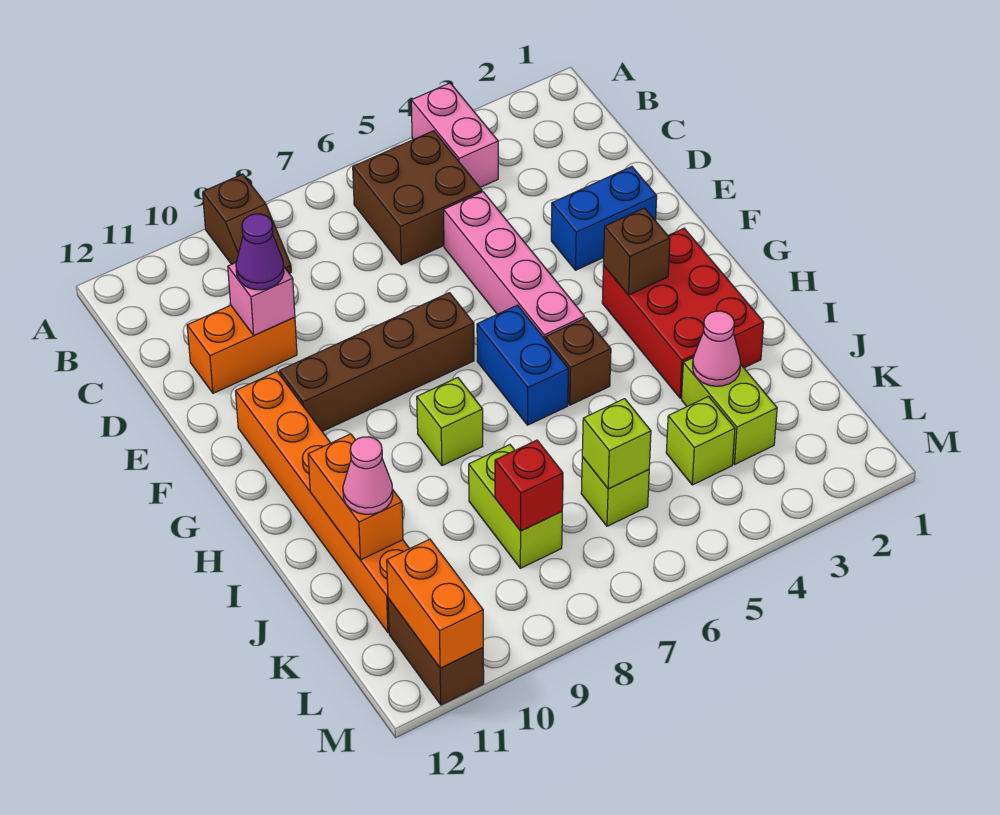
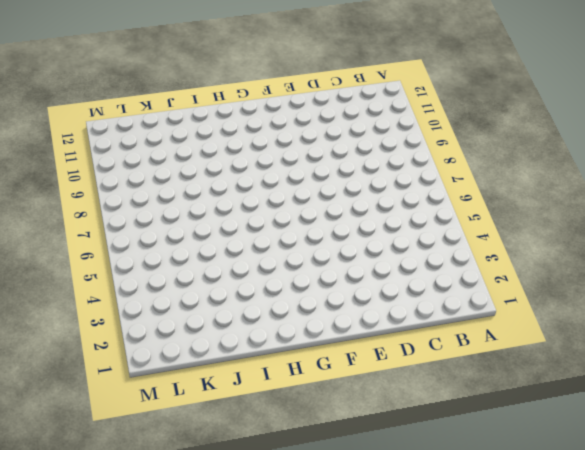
none -> pink brick A4:B4 level 1
none -> brown slope A9:B9 level 1 top A
none -> brown brick B5:C6 level 1

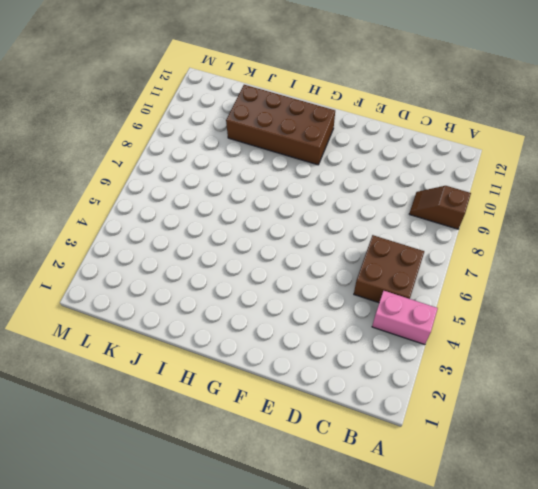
brown brick G10:J11 level 1 -> orange brick F11:K11 level 1
none -> pink brick D5:G5 level 1
none -> orange brick D10:D11 level 1
none -> blue brick E2:E3 level 1

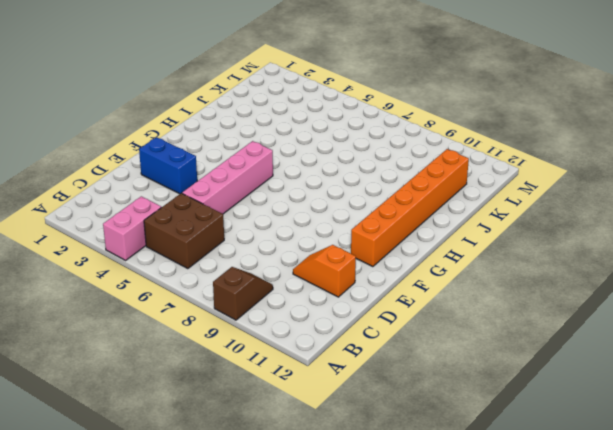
orange slope D10:D11 level 1 top 11 -> orange brick D10:D11 level 1
none -> brown brick F7:F10 level 1
none -> red brick G2:I3 level 1
none -> blue brick G6:H6 level 1

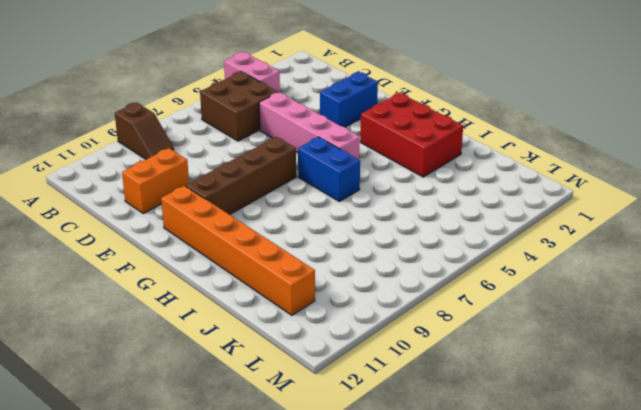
none -> brown brick H5 level 1
none -> lime brick H8 level 1
none -> lime brick J3:K3 level 1

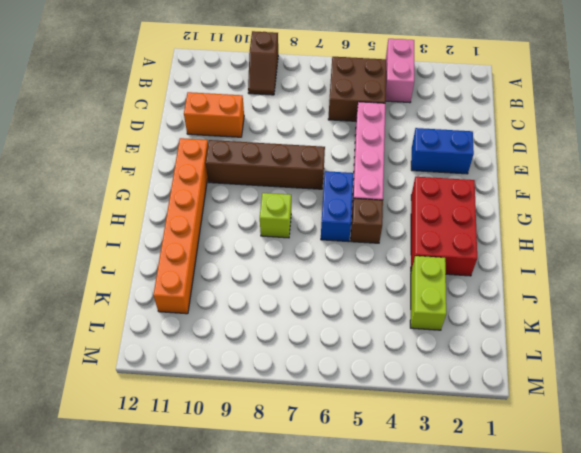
none -> lime brick J8:K8 level 1
none -> lime brick K4 level 1
none -> lime brick K6 level 1

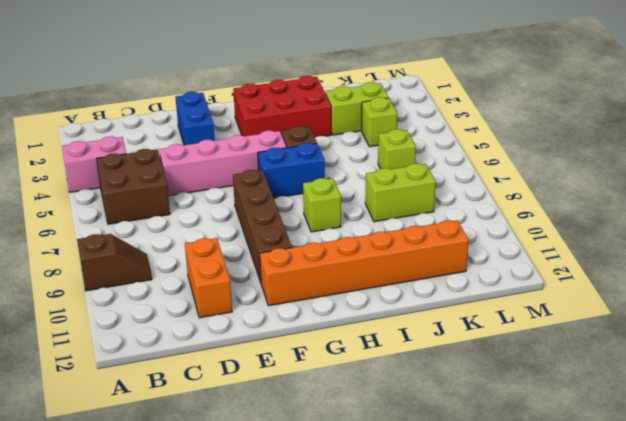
none -> brown brick L11:M11 level 1
none -> pink brick D10 level 2
none -> brown brick G3 level 2

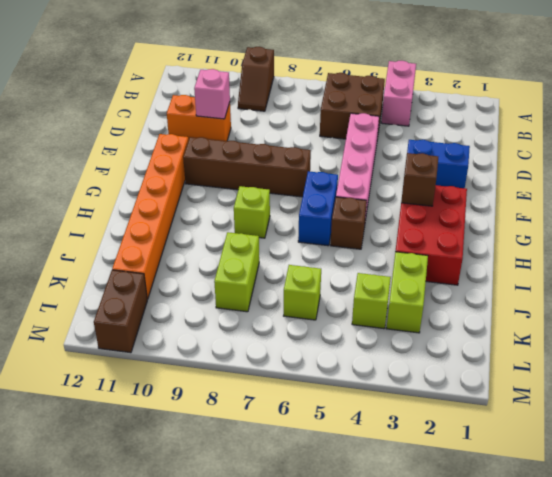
none -> orange brick I11:J11 level 2
none -> pink cone J3 level 2
none -> lime brick K6 level 2

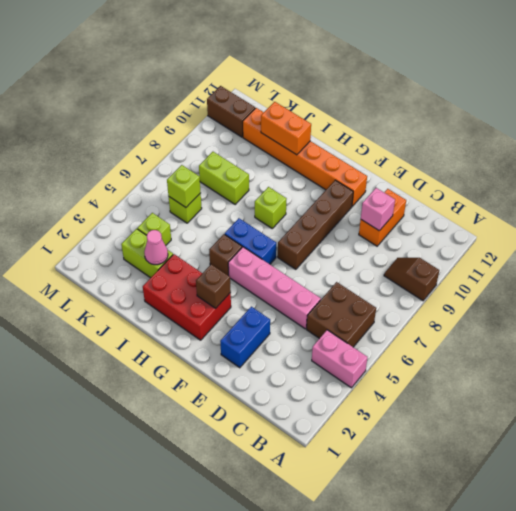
none -> red brick K8 level 2
none -> orange brick L11:M11 level 2
none -> purple cone D10 level 3

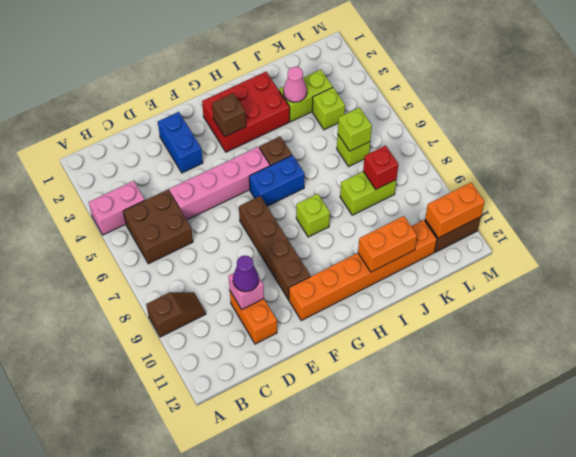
none -> pink cone J11 level 3

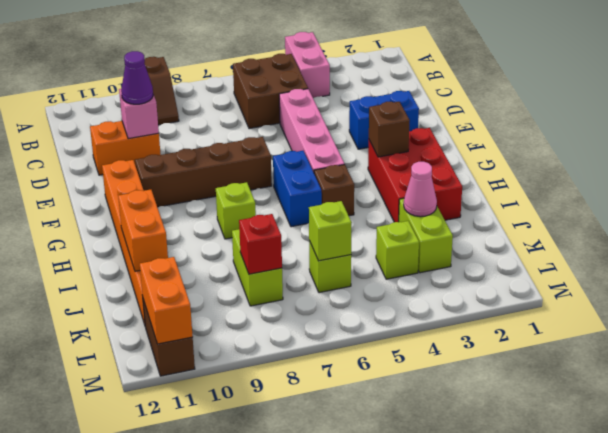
none -> pink cone J11 level 3

